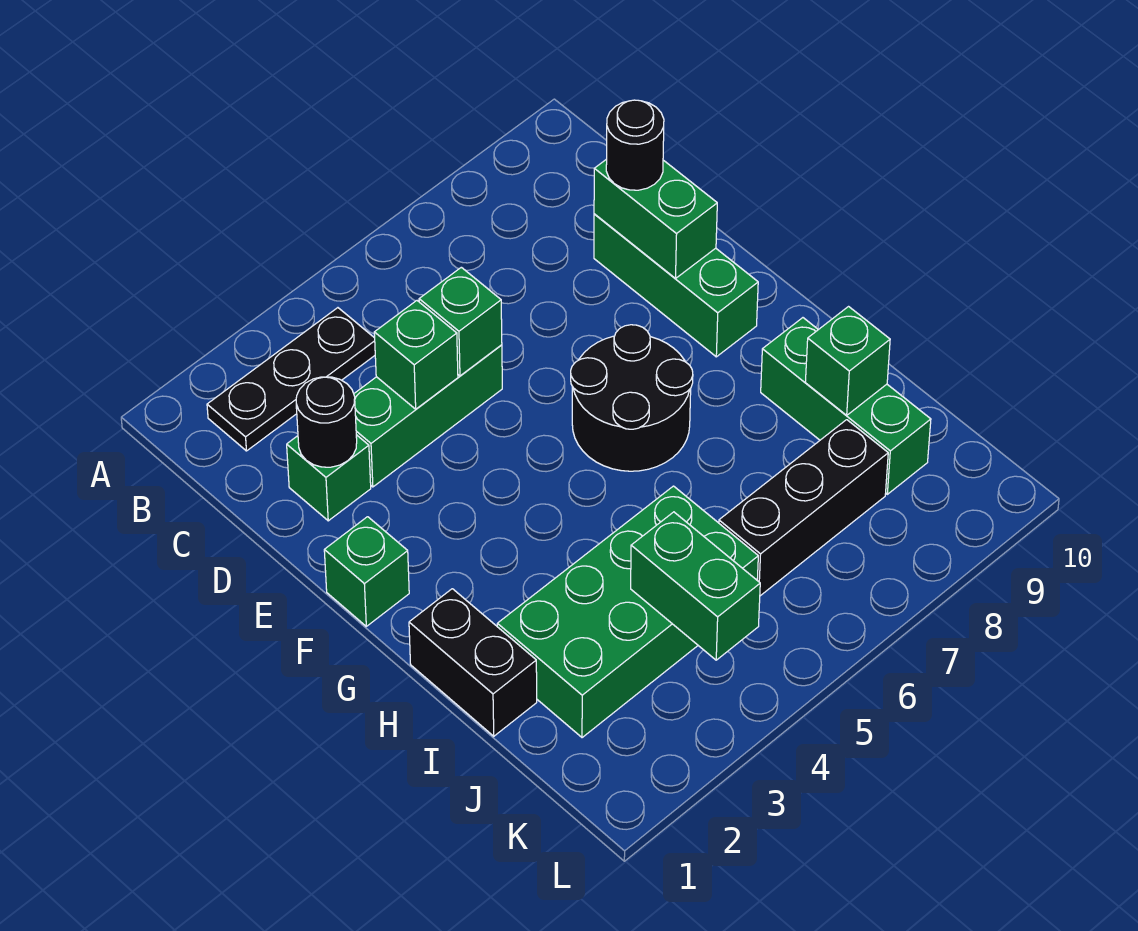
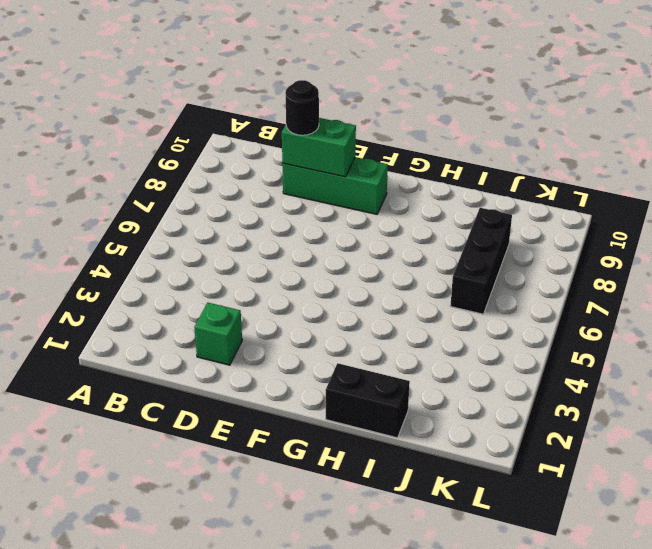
none -> black plate B2:B4 level 1
none -> green brick D3:D5 level 1
none -> green brick F1 level 1

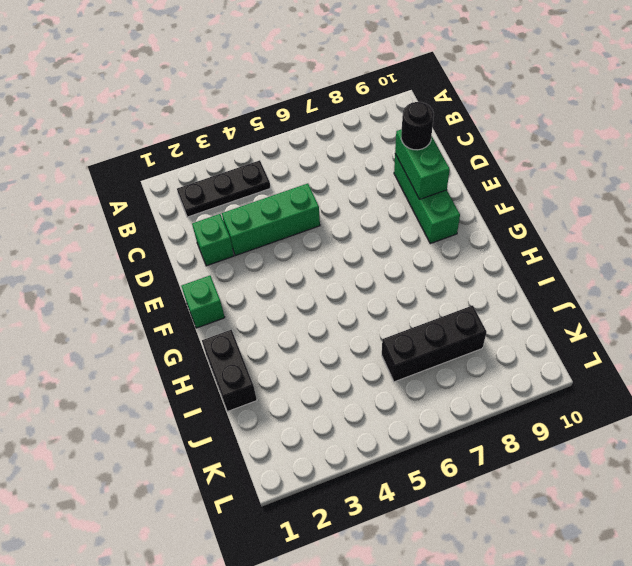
none -> black round brick F6:G7 level 1
none -> green brick H9:J9 level 1
none -> green brick I2:J5 level 1

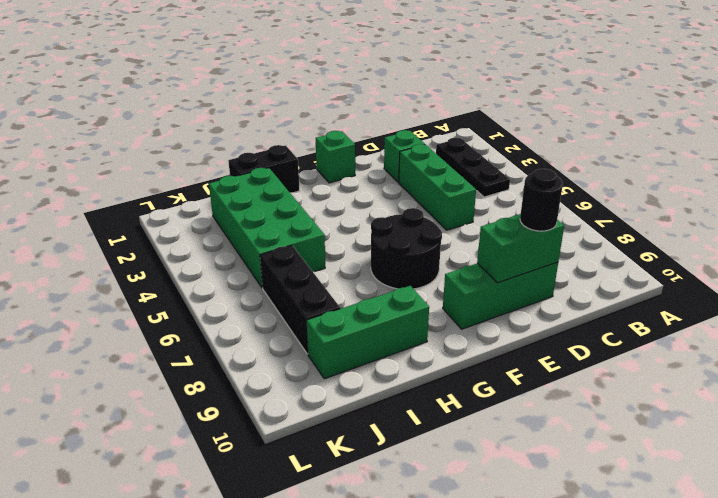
none -> black round brick D2 level 2
none -> green brick D4 level 2
none -> green brick D5 level 2

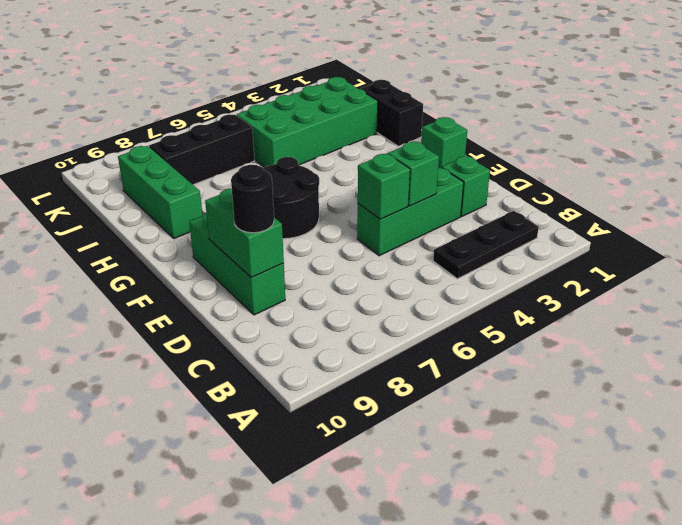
none -> black round brick D2 level 2
none -> green brick I9 level 2
none -> green brick J4:K4 level 2

